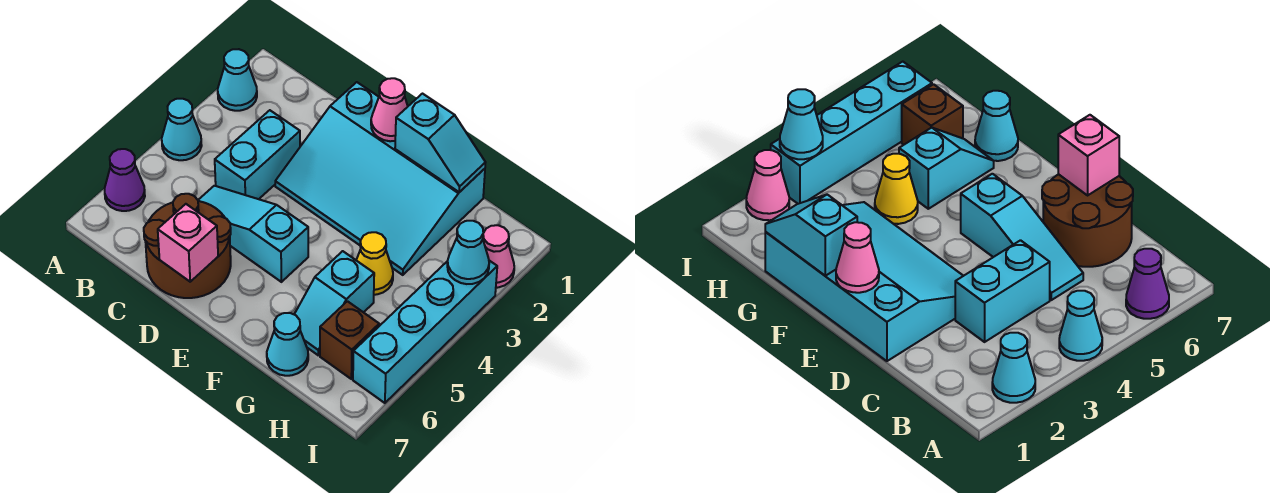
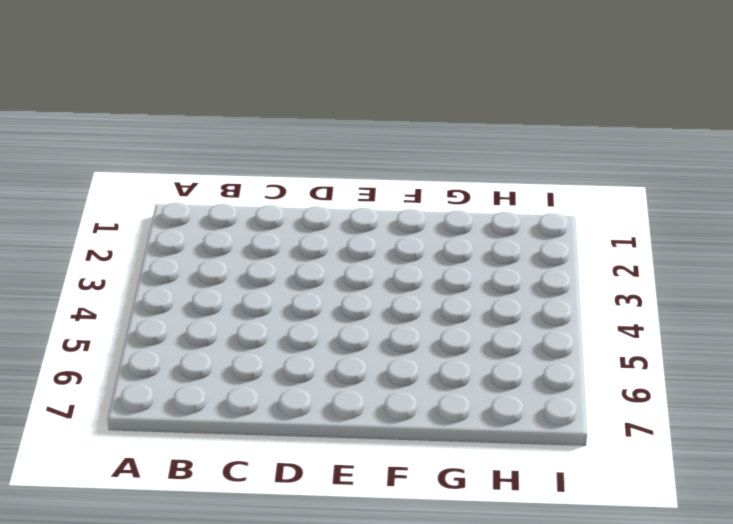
none -> cyan cone A2 level 1
none -> cyan cone A4 level 1
none -> purple cone A6 level 1

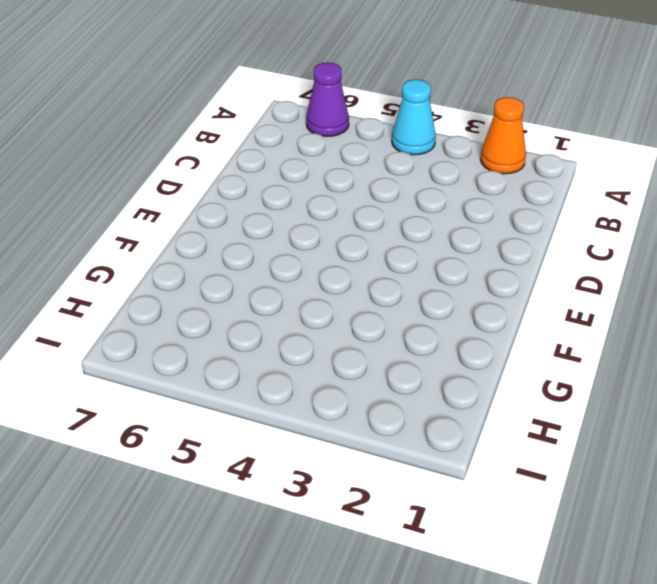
orange cone A2 level 1 -> cyan cone A2 level 1
none -> cyan brick C3:C4 level 1
none -> cyan slope C5:E5 level 1 top E
none -> brown round brick C6:D7 level 1

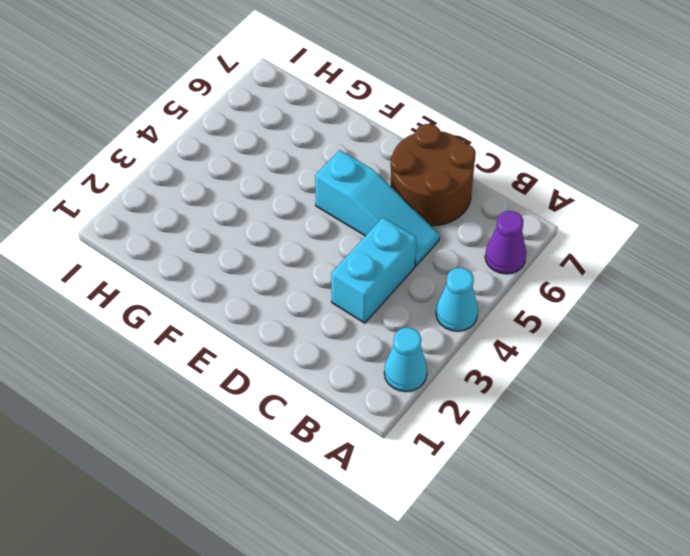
none -> cyan slope D1:G3 level 1 top 1
none -> yellow cone G4 level 1
none -> cyan slope G5:G6 level 1 top 5

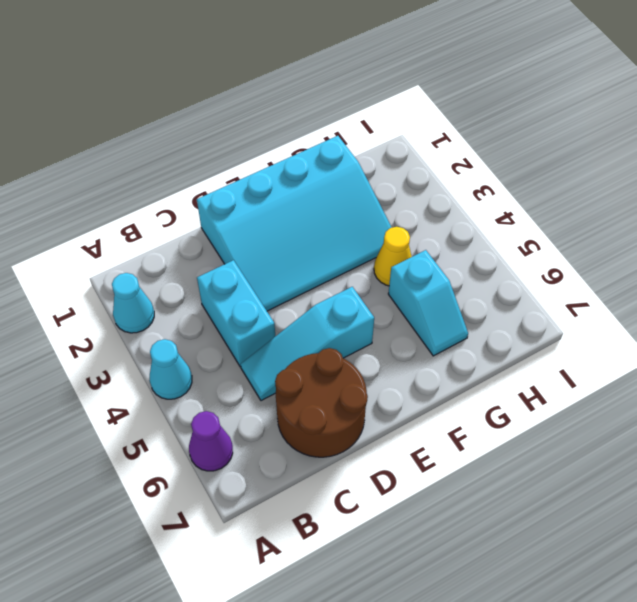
none -> cyan cone G7 level 1
none -> brown brick H6 level 1
none -> pink cone I2 level 1

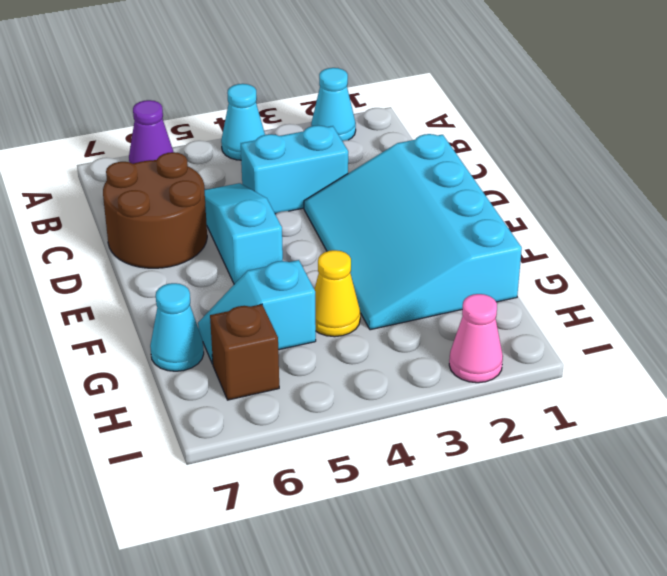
none -> cyan brick I3:I6 level 1
none -> pink brick D7 level 2
none -> pink cone E1 level 2

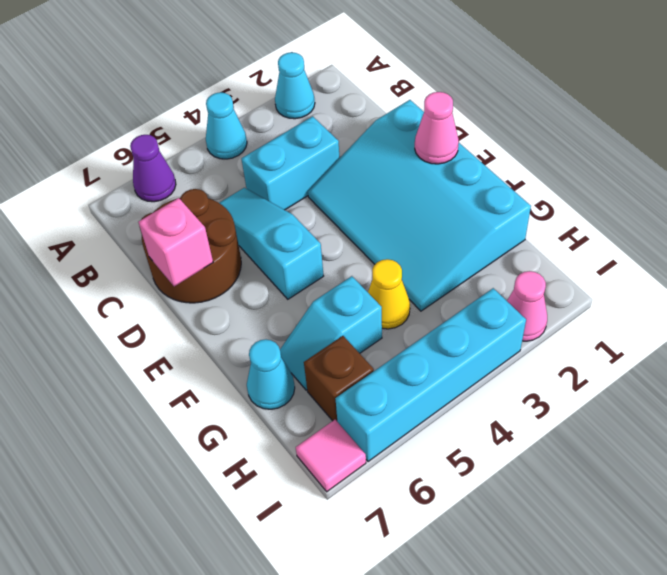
pink tile I7 level 1 -> none
none -> cyan slope F1:G1 level 2 top F
none -> cyan cone I3 level 2

